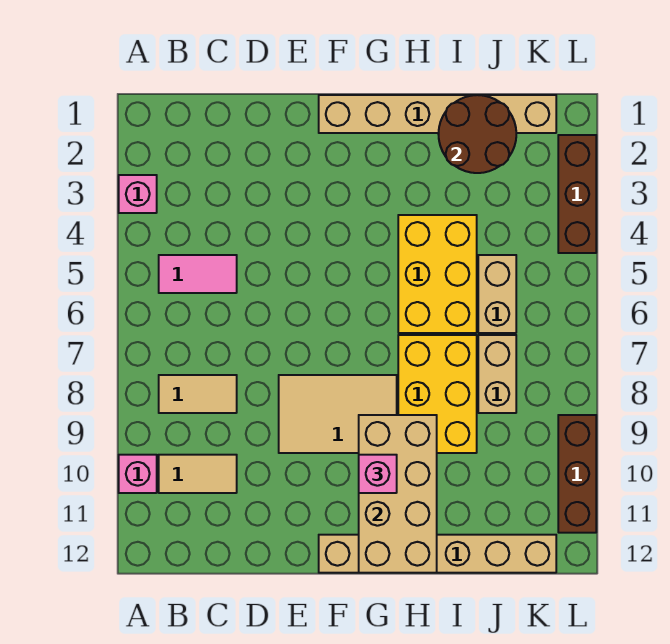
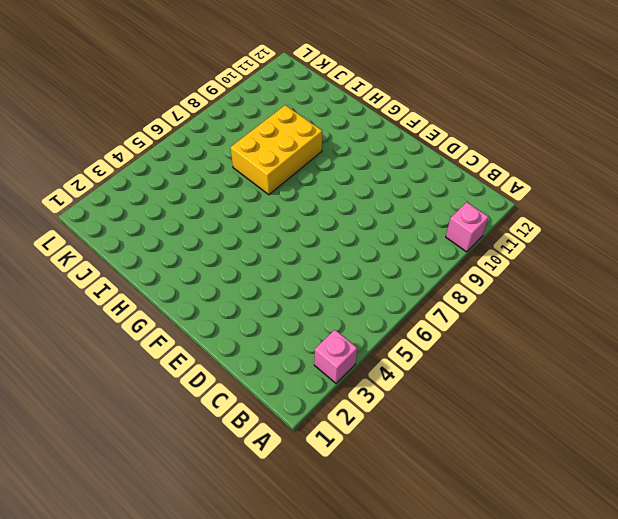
none -> pink tile B5:C5 level 1
none -> tan tile B8:C8 level 1
none -> tan tile B10:C10 level 1

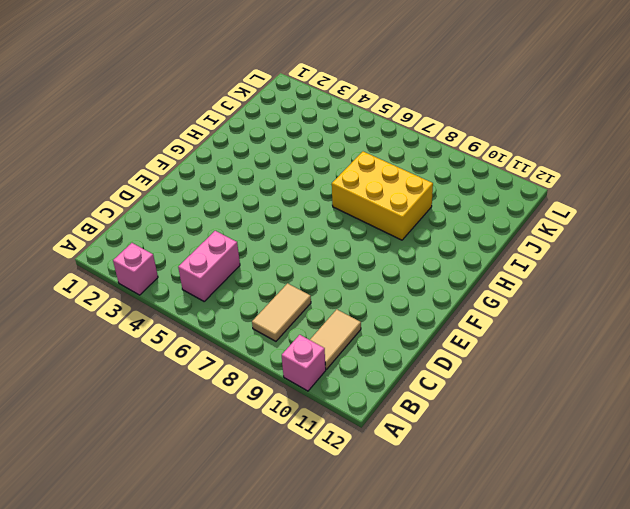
pink brick B5:C5 level 1 -> pink tile B5:C5 level 1
none -> tan tile E8:G9 level 1
none -> tan brick F1:K1 level 1
none -> tan brick F12:K12 level 1

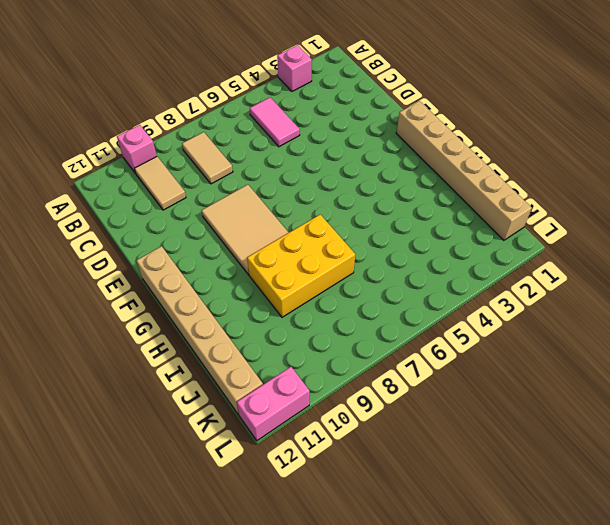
pink brick L11:L12 level 1 -> brown brick L9:L11 level 1
none -> yellow brick H4:I6 level 1
none -> tan brick J5:J6 level 1
none -> tan brick J7:J8 level 1

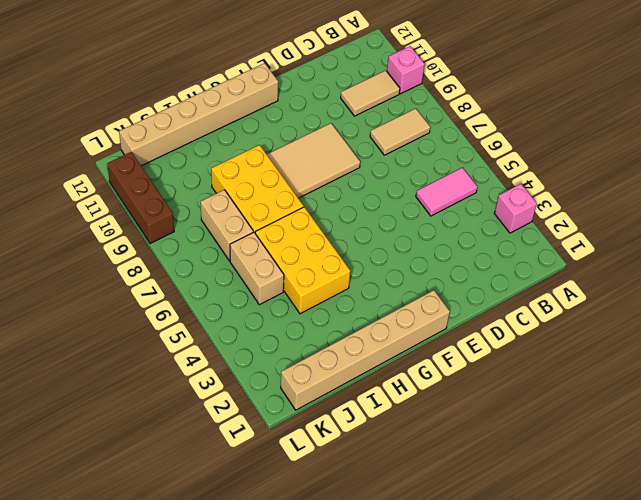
none -> brown brick L2:L4 level 1
none -> tan brick G9:H12 level 2
none -> brown round brick I1:J2 level 2

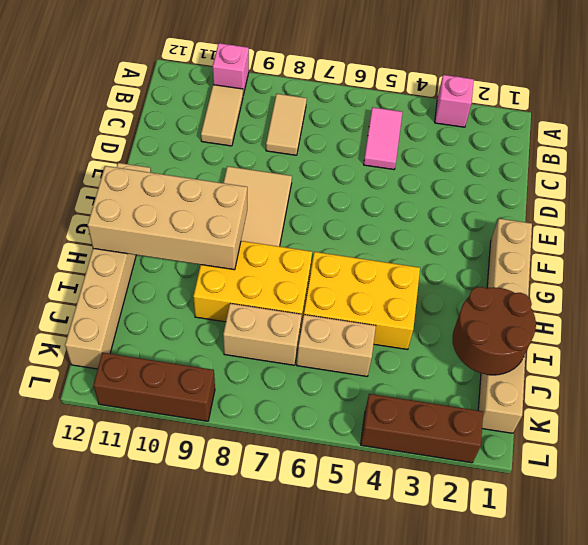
none -> pink brick G10 level 3

